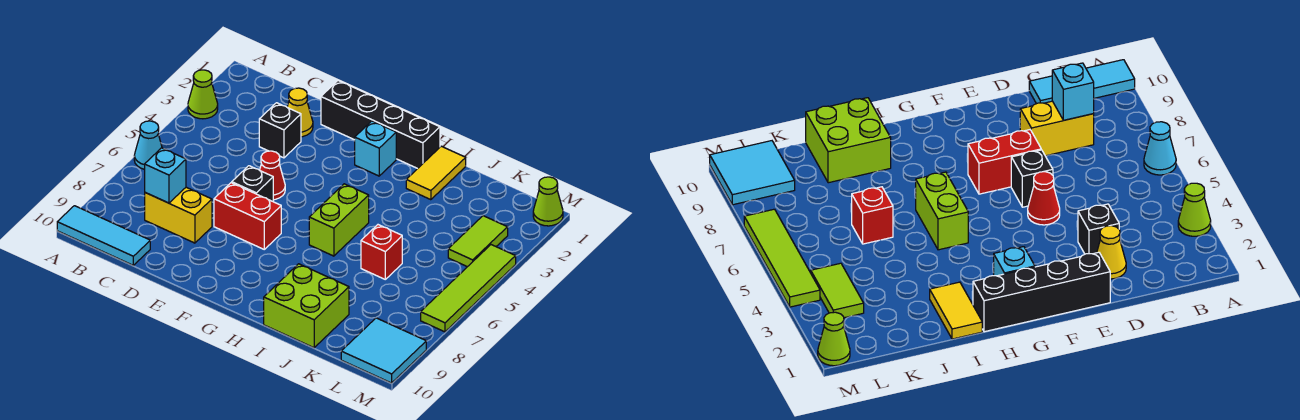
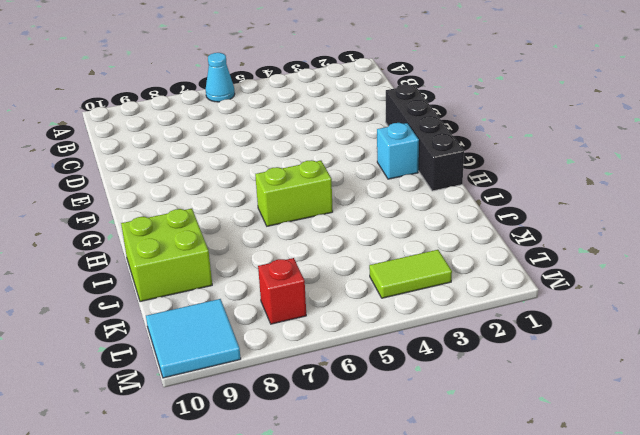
red brick L7 level 1 -> red brick J6 level 1
none -> lime cone A3 level 1
none -> cyan tile A10:C10 level 1
none -> yellow brick C8:D8 level 1

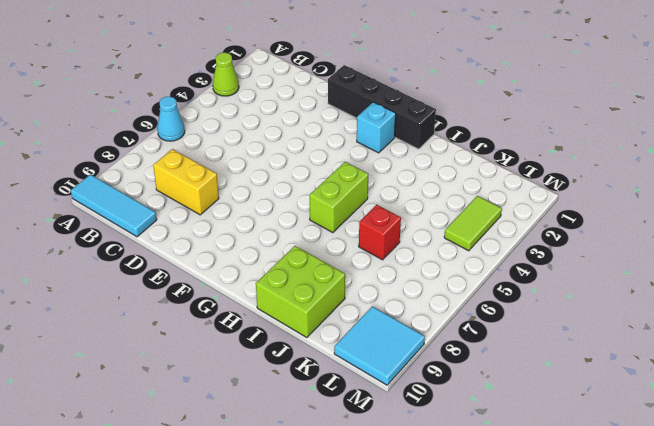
none -> yellow cone D2 level 1
none -> black brick D3 level 1
none -> red cone E5 level 1

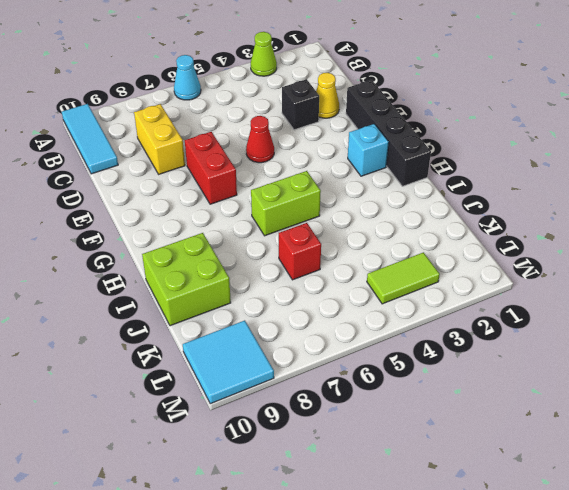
none -> black brick E6 level 1
none -> yellow tile I1:I2 level 1
none -> lime cone M1 level 1

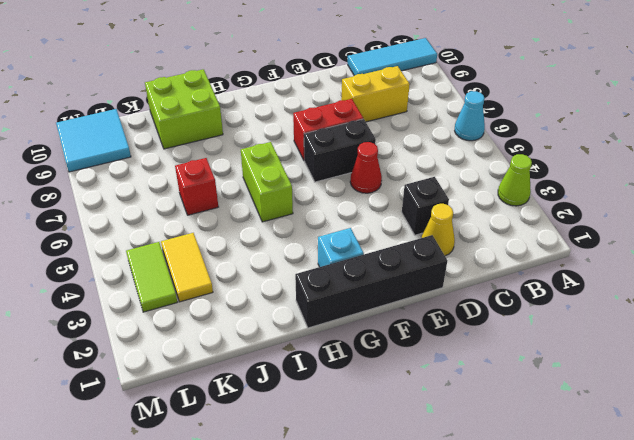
black brick E6:F6 level 1 -> black brick E6 level 1
yellow tile K3:K4 level 1 -> yellow tile I1:I2 level 1
none -> lime cone M1 level 1
none -> lime tile M4:M7 level 1
none -> cyan brick C8 level 2

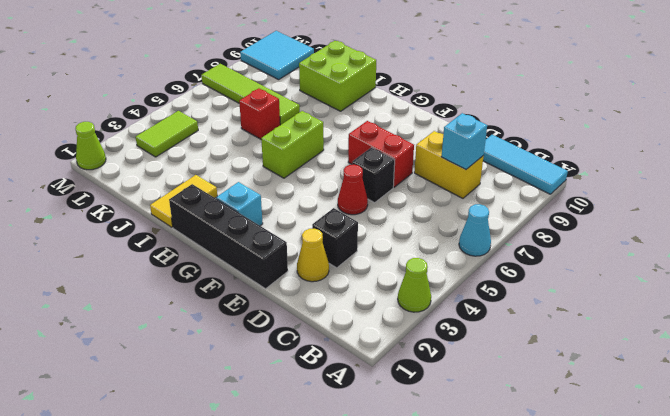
lime tile J7:M7 level 1 -> lime tile M4:M7 level 1

